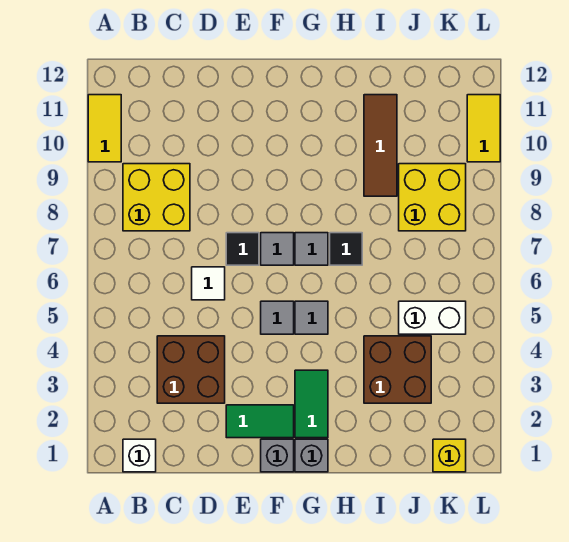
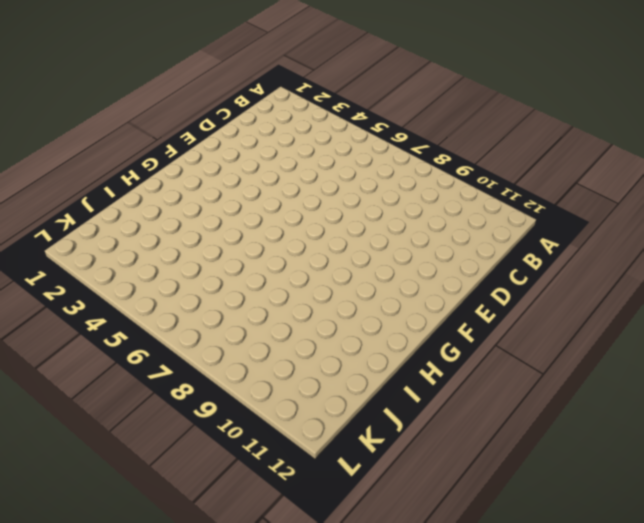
none -> yellow tile A10:A11 level 1
none -> white brick B1 level 1
none -> yellow brick B8:C9 level 1

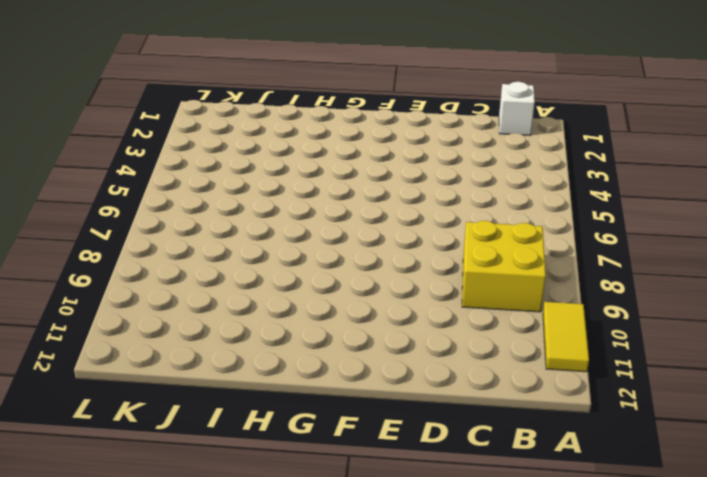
none -> brown brick C3:D4 level 1
none -> white tile D6 level 1
none -> green tile E2:F2 level 1

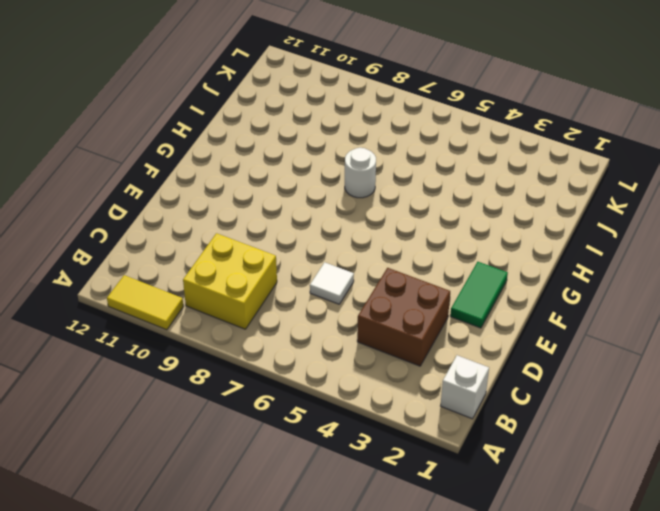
white round brick H7 level 1 -> black tile H7 level 1
none -> black tile E7 level 1
none -> grey brick F1 level 1
none -> grey tile F5 level 1

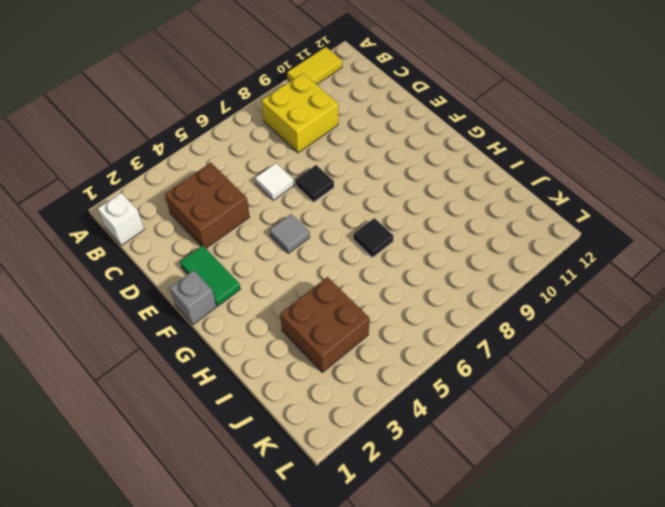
none -> grey tile F7 level 1
none -> grey brick G1 level 1
none -> green tile G2:G3 level 1

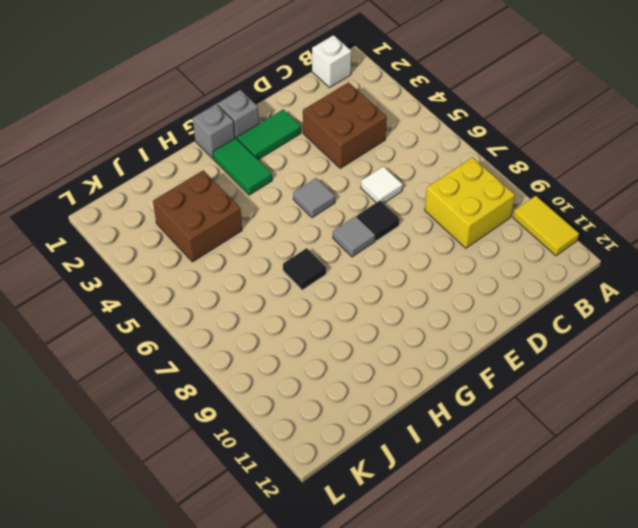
none -> grey tile G5 level 1
none -> grey tile G7 level 1
none -> brown tile I9:I11 level 1

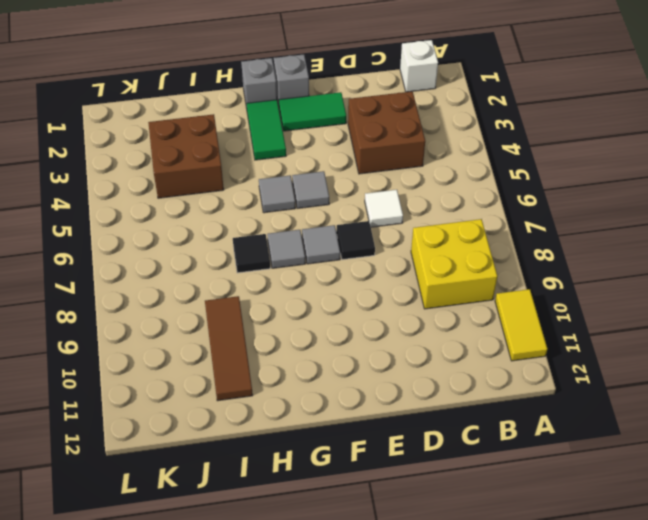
none -> white brick J5:K5 level 1
none -> yellow brick J8:K9 level 1
none -> yellow brick K1 level 1

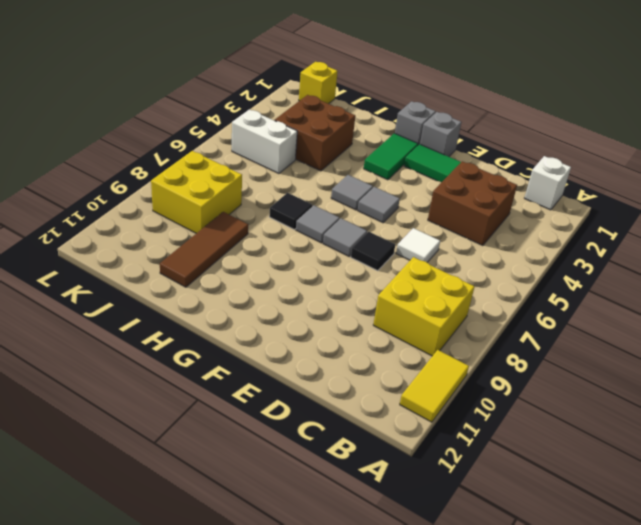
none -> yellow tile L10:L11 level 1

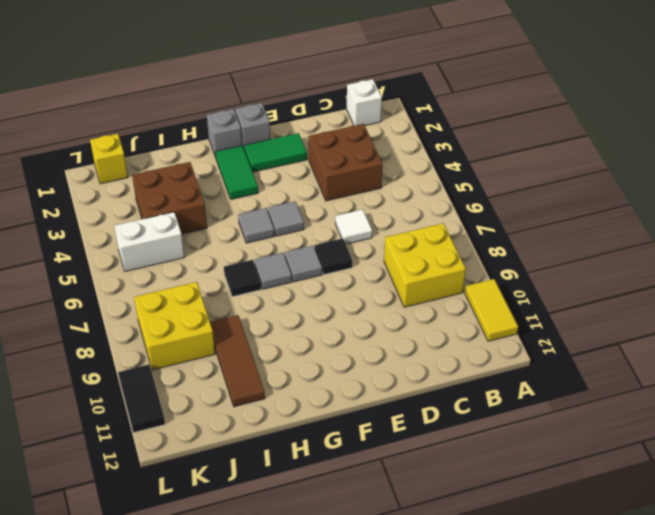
black tile L10:L11 level 1 -> yellow tile L10:L11 level 1

